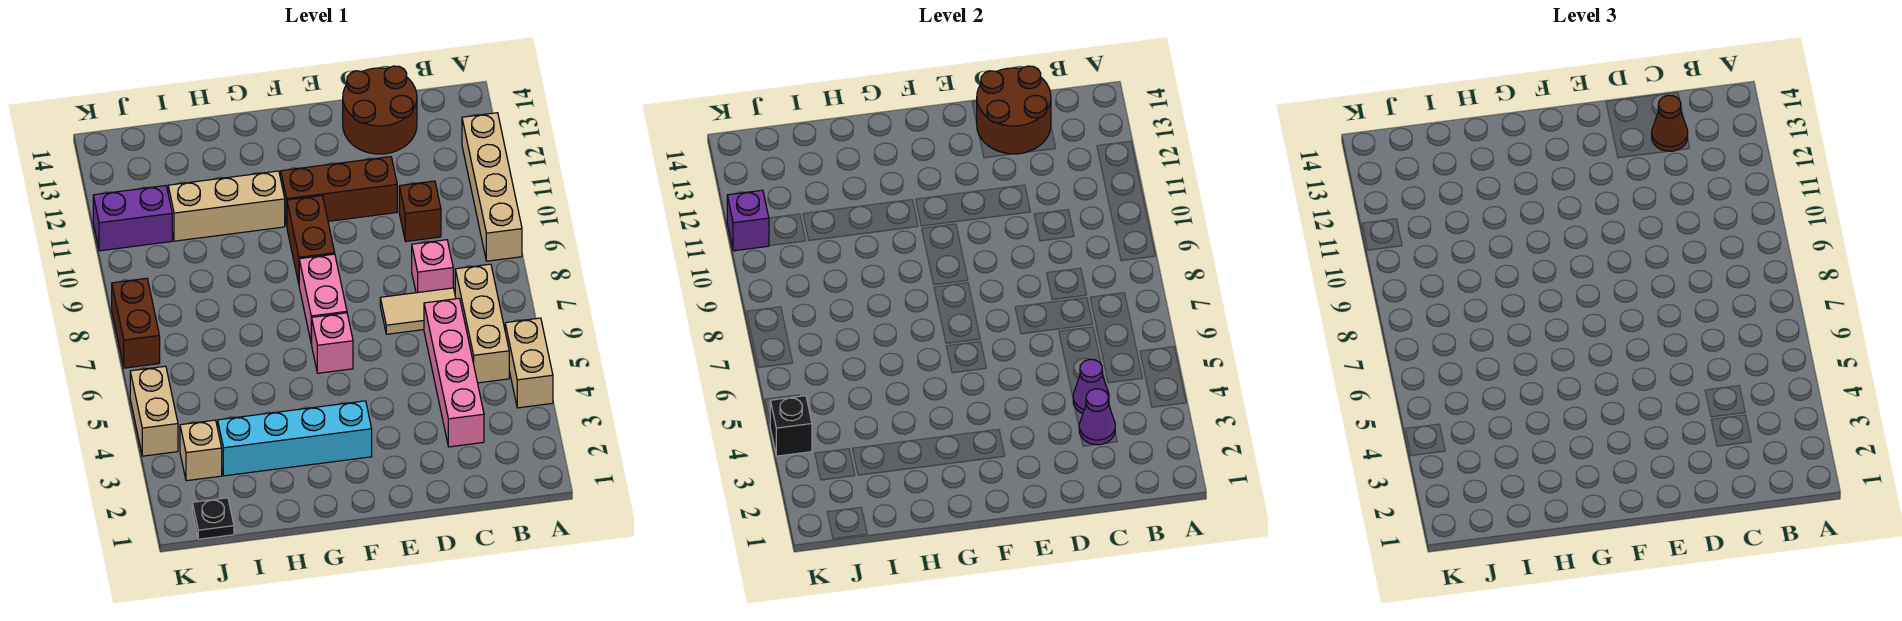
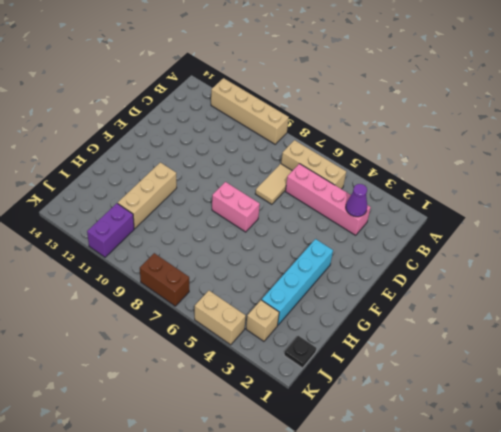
none -> tan brick A4:A5 level 1
none -> pink brick C8 level 1
none -> brown brick C10 level 1

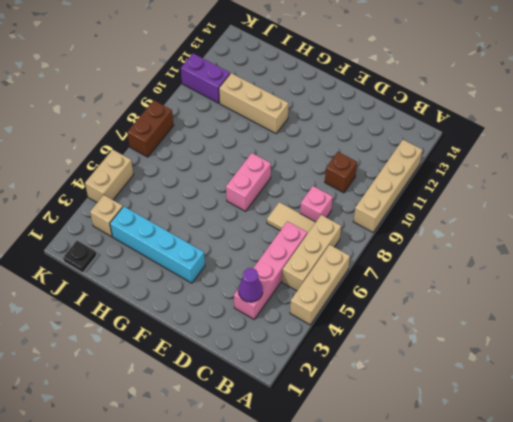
tan brick A4:A6 level 1 -> tan brick A4:A5 level 1
none -> brown round brick C13:D14 level 1
none -> brown brick D11:F11 level 1
none -> pink brick F6 level 1

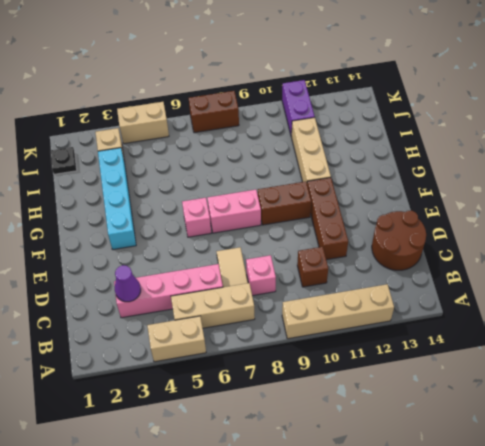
none -> purple cone C4 level 2
none -> brown round brick C13:D14 level 2
none -> black brick K4 level 2

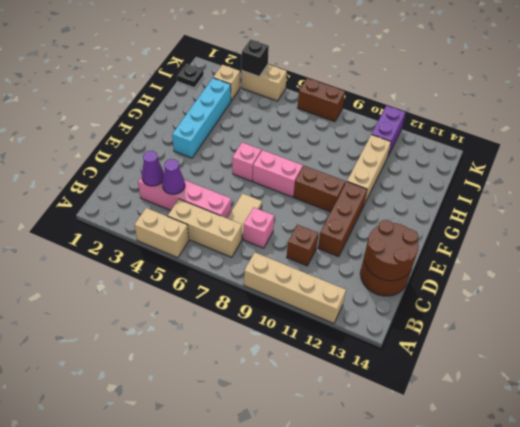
none -> purple brick K11 level 2
none -> brown cone C13 level 3

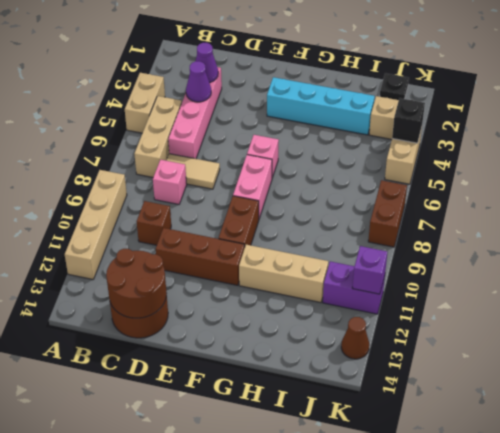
brown cone K13 level 1 -> brown cone C13 level 3

